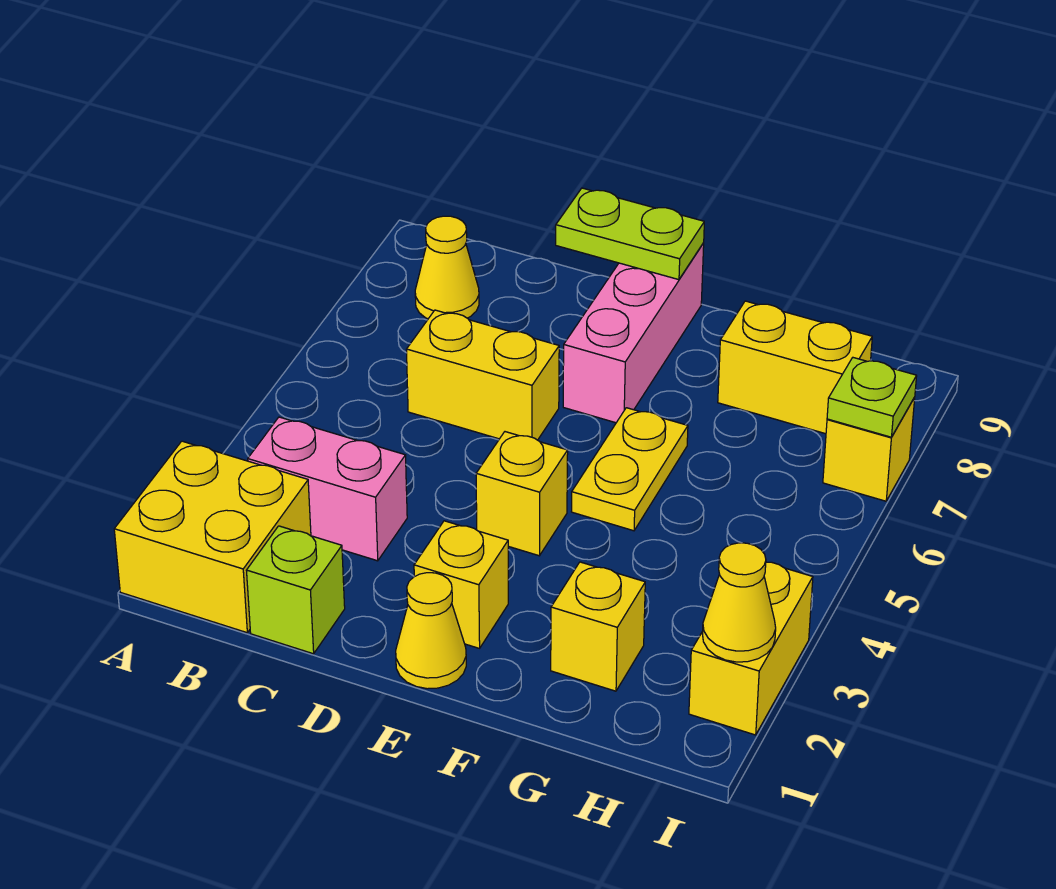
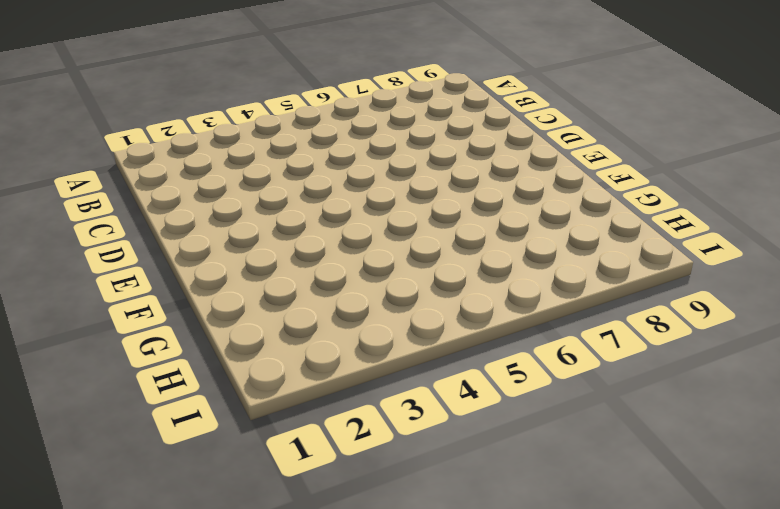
none -> yellow brick A1:B2 level 1
none -> pink brick B3:C3 level 1
none -> yellow cone B8 level 1

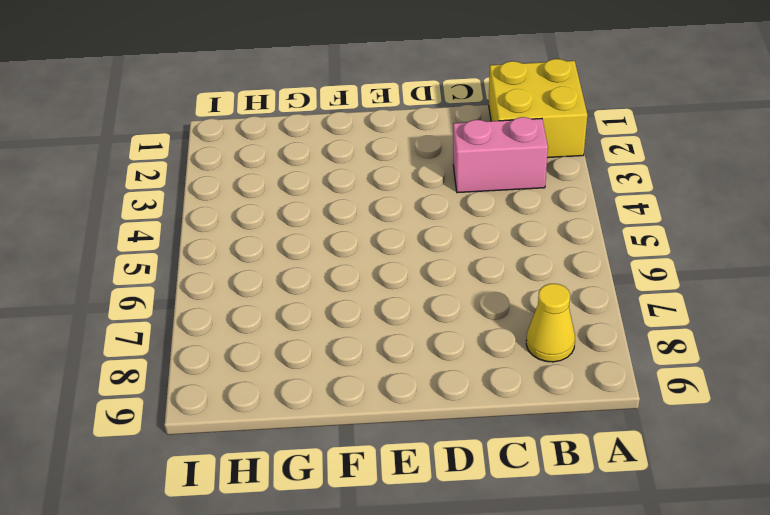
none -> lime brick C1 level 1
none -> yellow brick C6:D6 level 1
none -> yellow cone E1 level 1

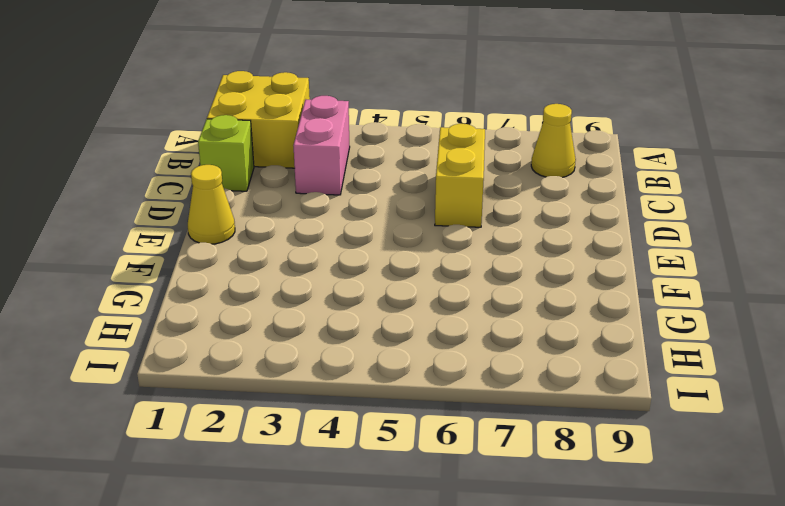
none -> yellow brick E2 level 1
none -> yellow brick E4 level 1
none -> pink brick E7:E9 level 1

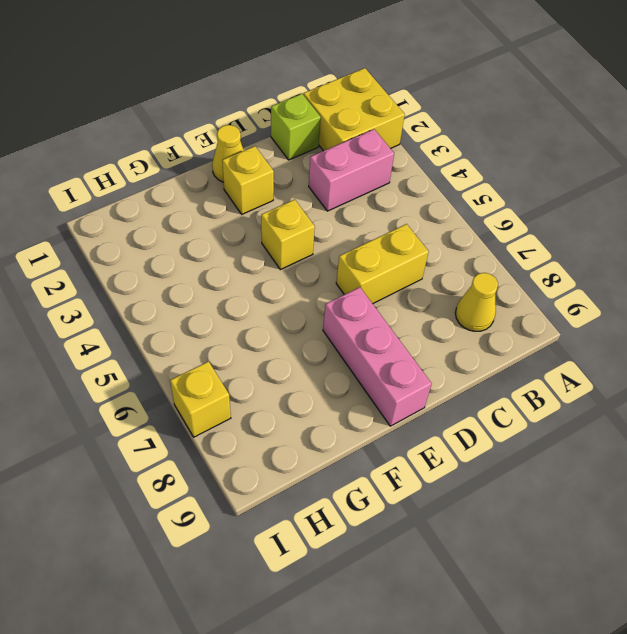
none -> yellow plate F5:F6 level 1
none -> yellow brick G2 level 1
none -> yellow brick G8:H8 level 1

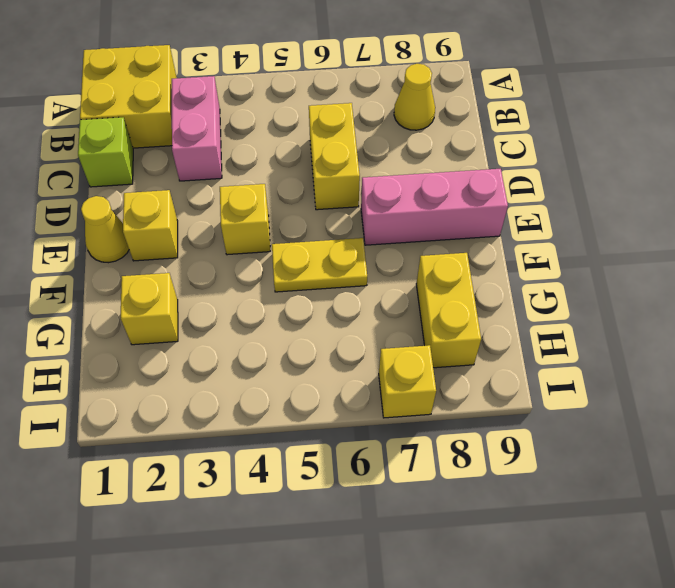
none -> yellow brick I2:I3 level 1
none -> lime plate D9:E9 level 2
none -> yellow cone I2 level 2

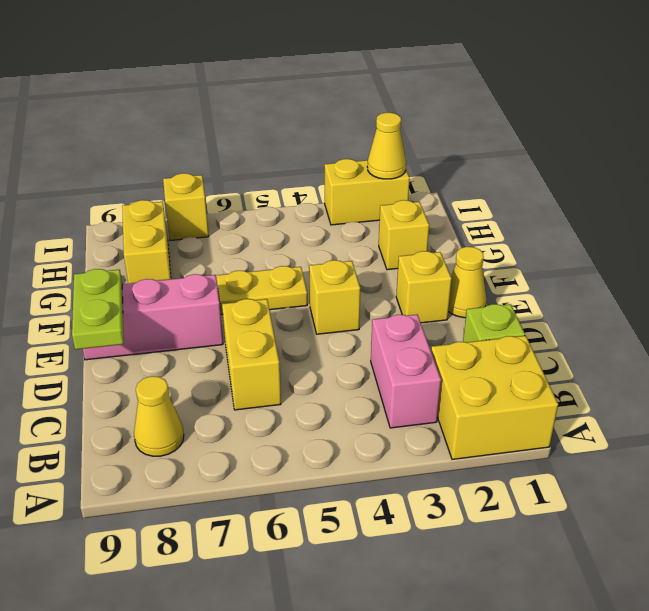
none -> lime plate I7 level 2

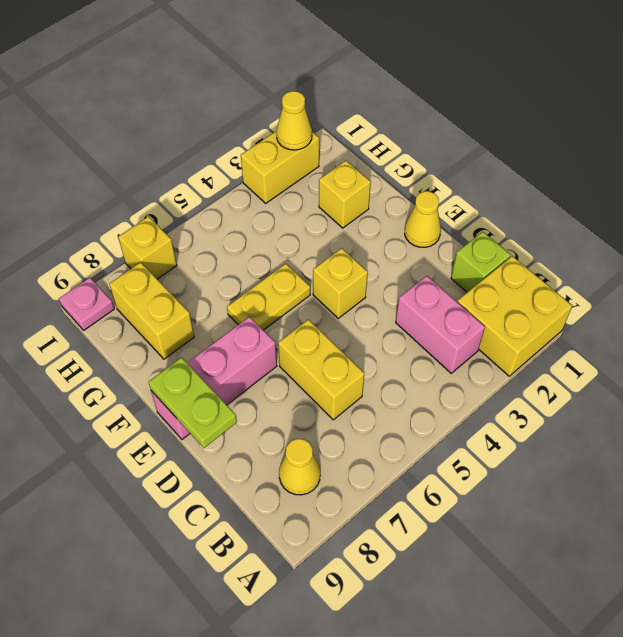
pink plate I9 level 1 -> none
none -> yellow brick E2 level 1
none -> lime plate I7 level 2

